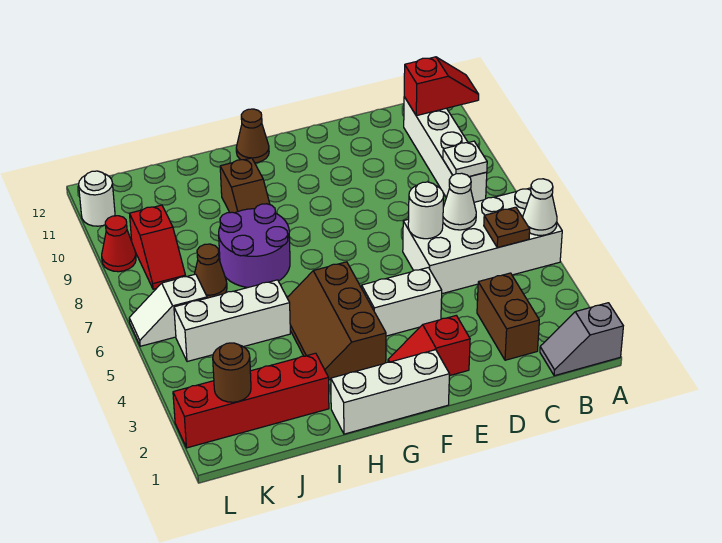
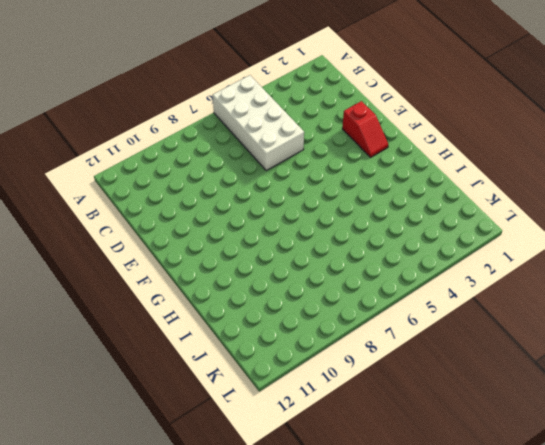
none -> grey slope A1:B1 level 1 top A
none -> white brick B8:B11 level 1
none -> brown brick C2:C3 level 1

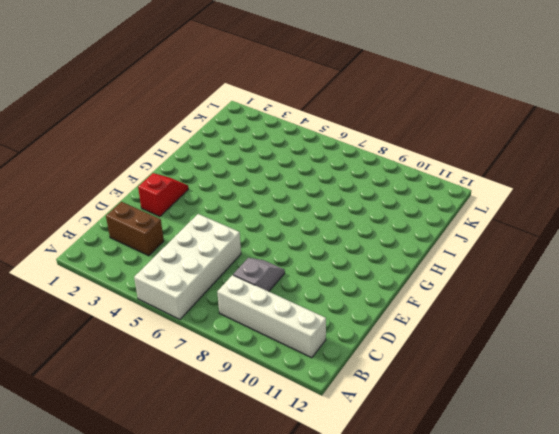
grey slope C8:D8 level 1 top C -> grey slope A1:B1 level 1 top A
none -> white brick E4:F4 level 1
none -> white brick F1:H1 level 1
none -> brown slope G3:H5 level 1 top G

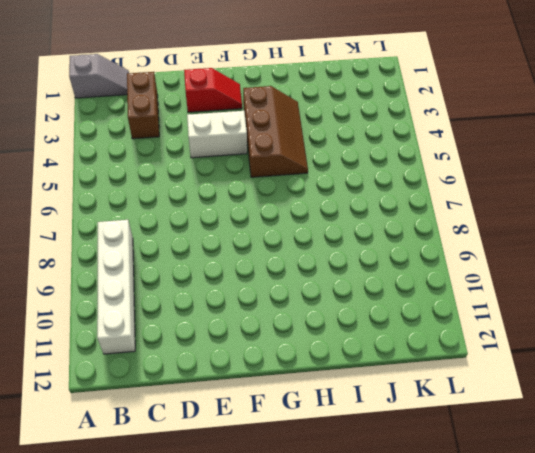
none -> white brick A5:D6 level 1
none -> white brick F1:H1 level 1
none -> brown cone G12 level 1

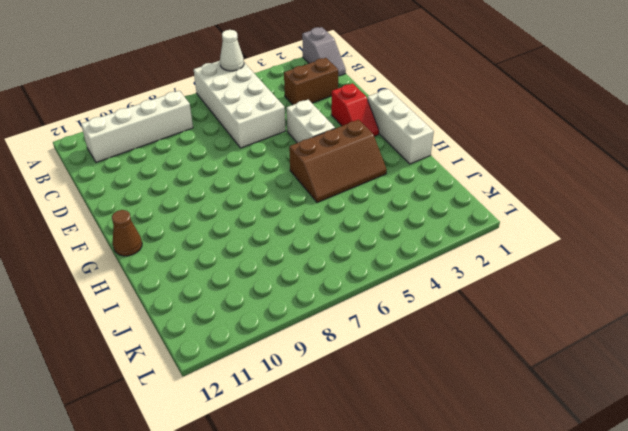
none -> purple round brick H7:I8 level 1
none -> brown slope H9:H10 level 1 top 10
none -> red brick I2:L2 level 1

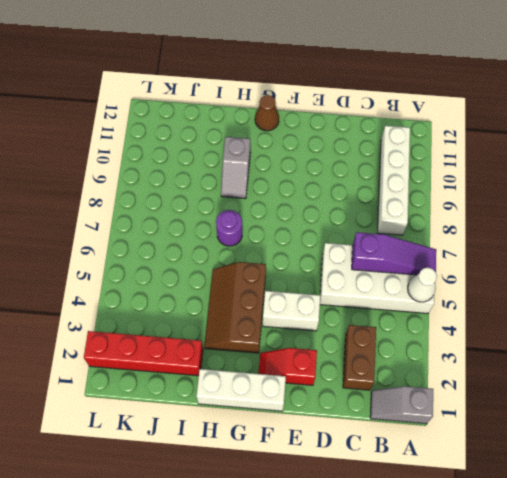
purple slope A6:C6 level 2 top C -> white cone C6 level 2
purple round brick H7 level 1 -> purple round brick H7:I8 level 1
grey slope H9:H10 level 1 top 10 -> brown slope H9:H10 level 1 top 10
none -> white brick I5:K5 level 1
none -> brown cone J7 level 1
none -> white slope K6:L6 level 1 top K

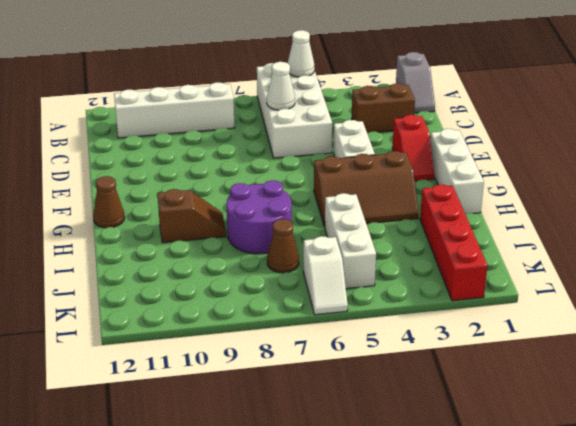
none -> red slope K8:K9 level 1 top 9
none -> red cone L9 level 1
none -> white round brick L11 level 1

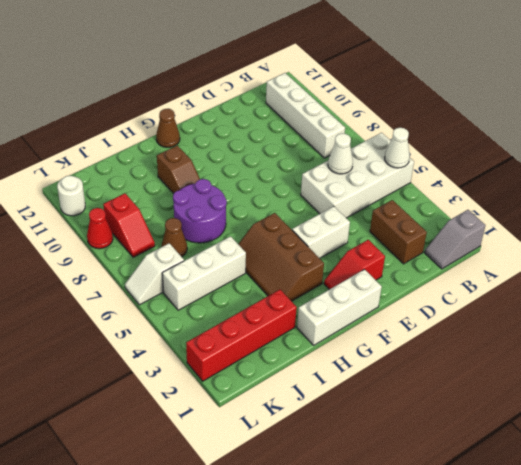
none -> red slope A11:B11 level 2 top B
none -> brown plate B5 level 2
none -> white plate B8 level 2

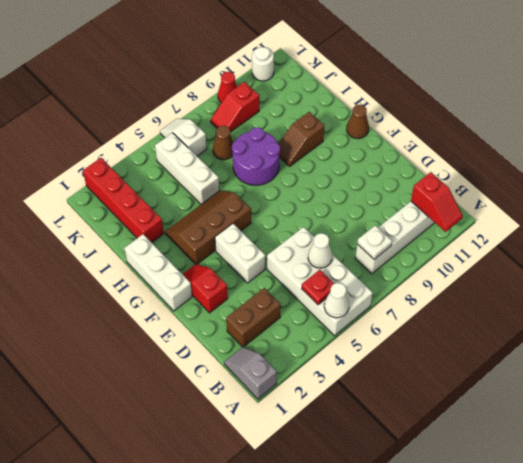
red plate B5 level 2 -> brown plate B5 level 2
none -> white round brick D6 level 2
none -> brown round brick K2 level 2

